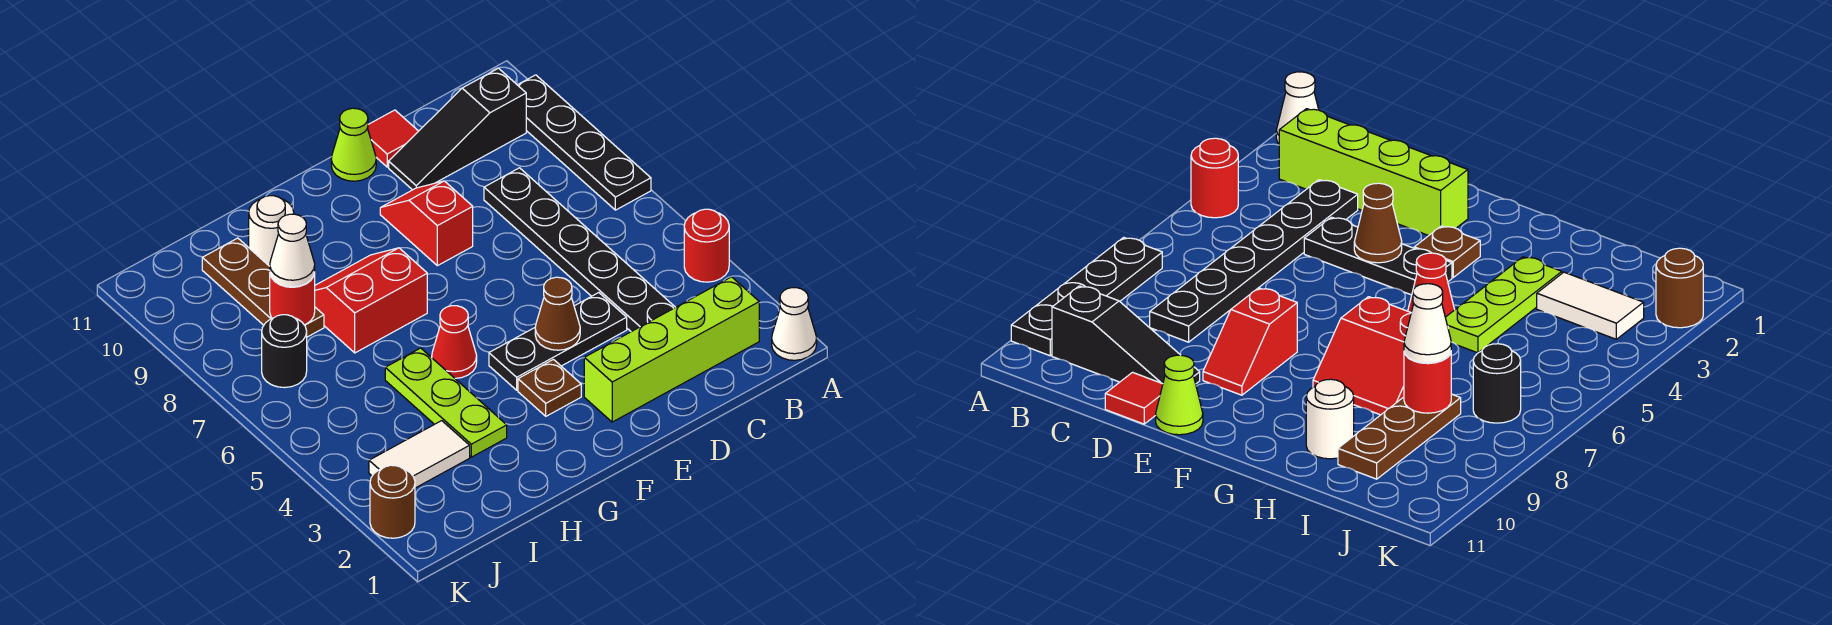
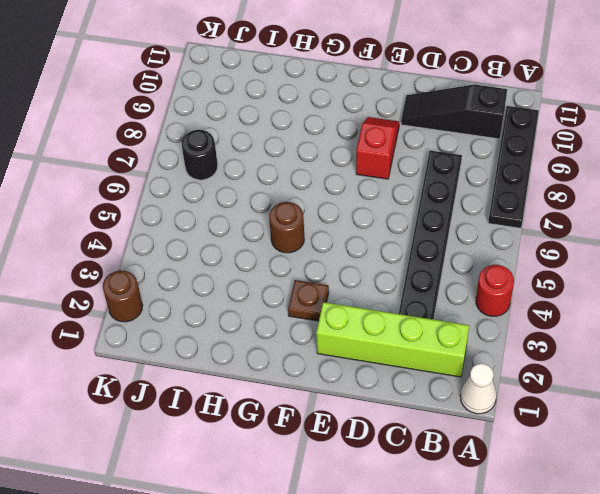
brown round brick G5 level 1 -> red cone G5 level 1
none -> black plate D4:F4 level 1
none -> red tile D11 level 1
none -> lime cone E11 level 1

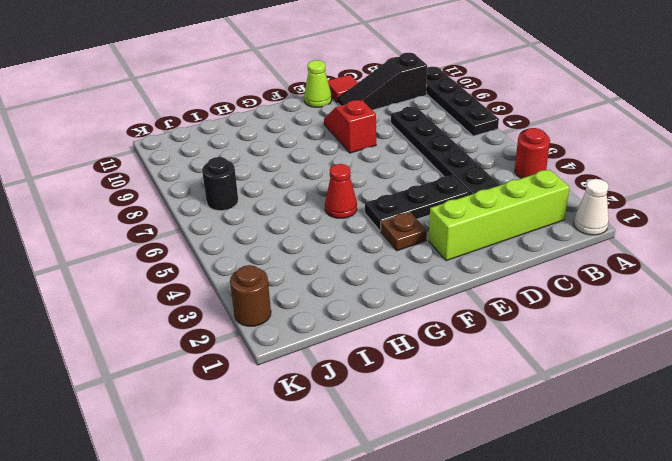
none -> red slope G7:H8 level 1 top 7
none -> lime plate H3:H5 level 1
none -> white round brick H10 level 1

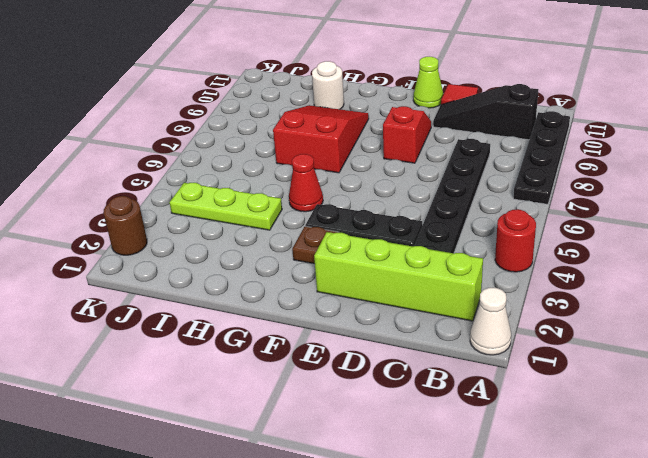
red slope G7:H9 level 1 top 7 -> red slope G7:H8 level 1 top 7
lime plate H4:J4 level 1 -> lime plate H3:H5 level 1
none -> white tile I3:J3 level 1
none -> brown plate I8:I10 level 1
none -> black round brick J7 level 1

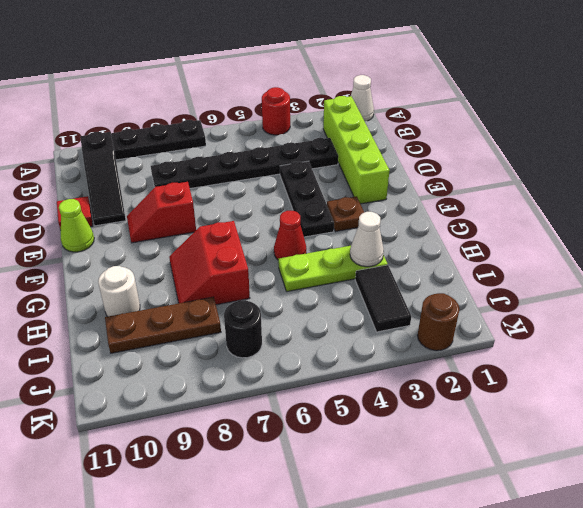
white cone H3 level 2 -> white cone I8 level 3
black tile I3:J3 level 1 -> white tile I3:J3 level 1
none -> brown cone E4 level 2
none -> red round brick I8 level 2

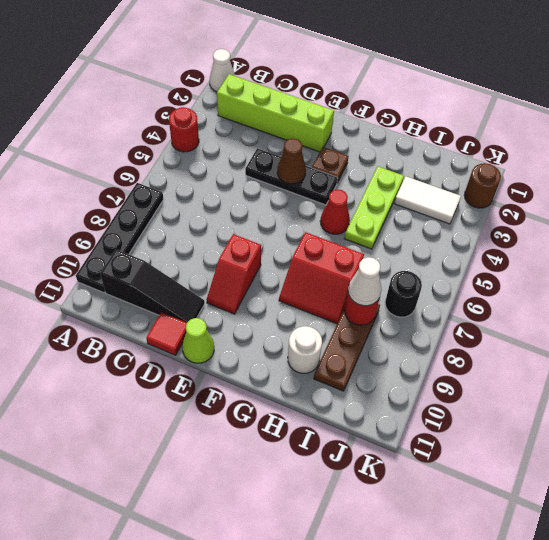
none -> black plate C3:C8 level 1

